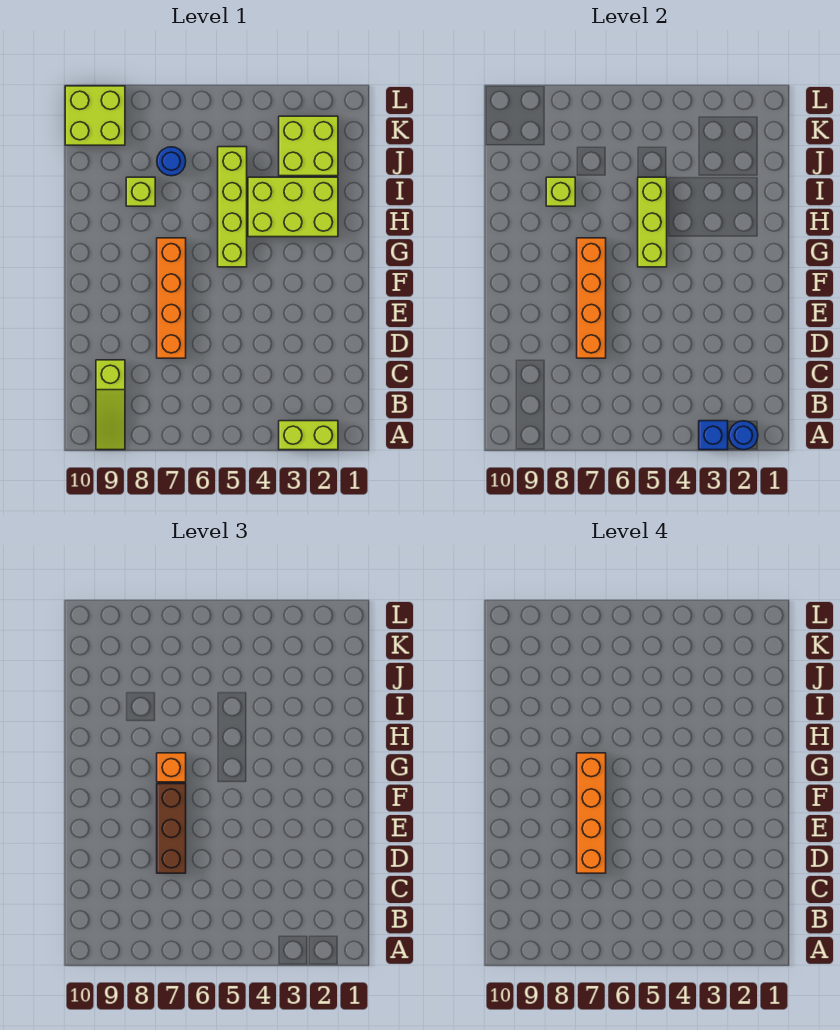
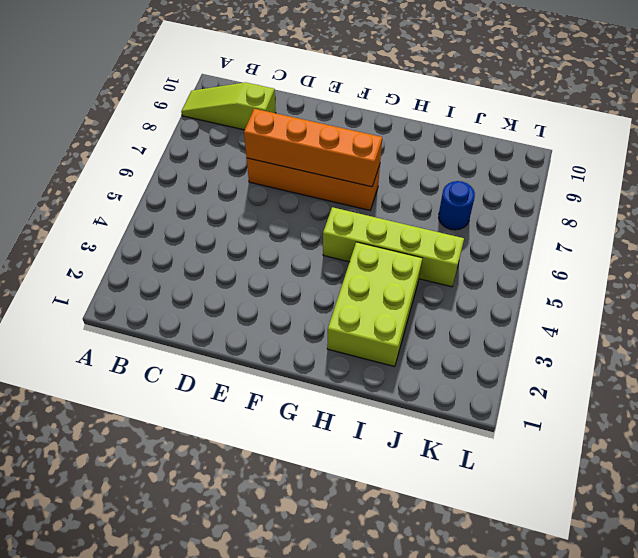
none -> lime brick A2:A3 level 1
none -> lime brick I8 level 1
none -> lime brick J2:K3 level 1

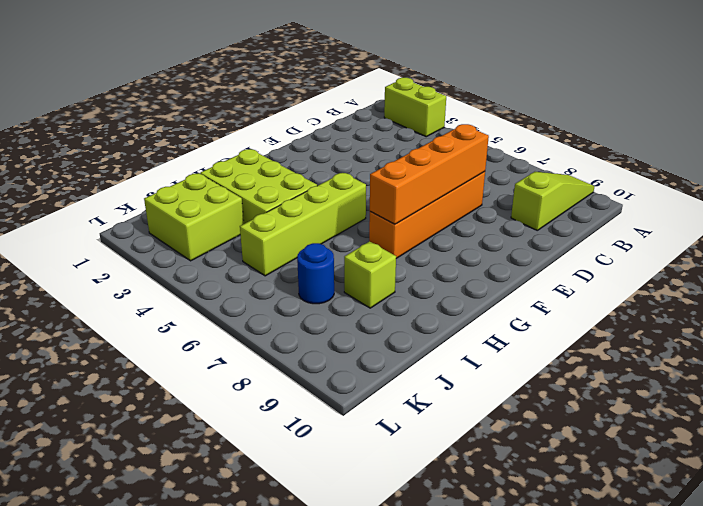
none -> lime brick K9:L10 level 1
none -> blue round brick A2 level 2
none -> blue brick A3 level 2

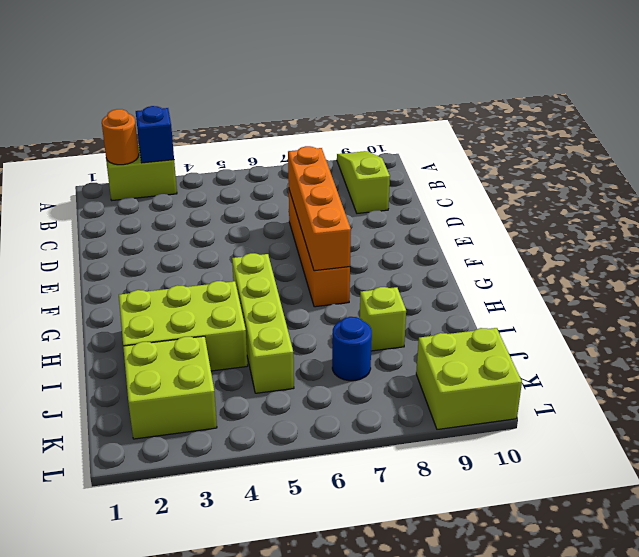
orange round brick A2 level 2 -> blue round brick A2 level 2
none -> lime brick G5:I5 level 2
none -> lime brick I8 level 2
none -> brown brick D7:F7 level 3

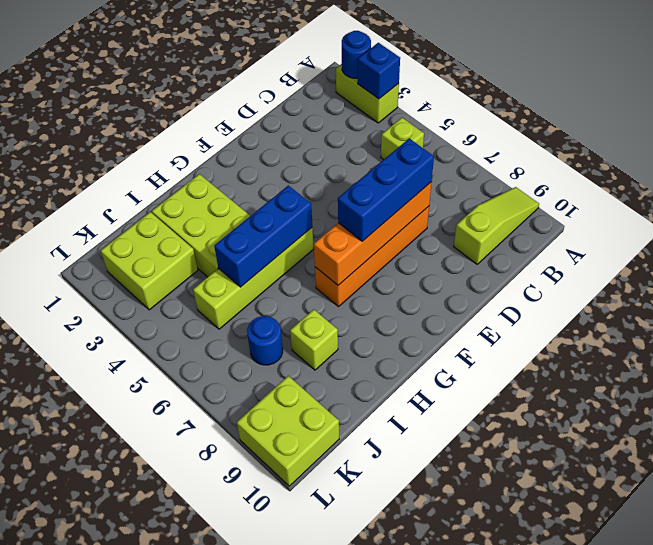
lime brick B5 level 1 -> lime brick I8 level 2
blue brick D7:F7 level 3 -> brown brick D7:F7 level 3
blue brick G5:I5 level 2 -> lime brick G5:I5 level 2
none -> orange brick G7 level 3
none -> orange brick D7:G7 level 4

